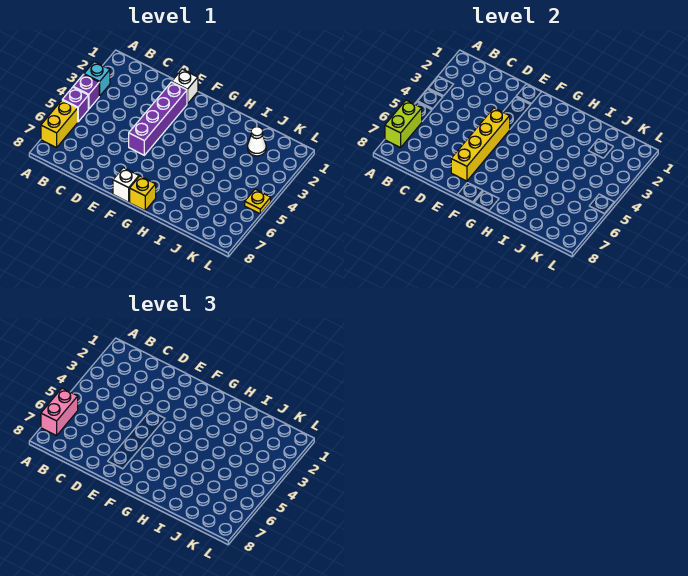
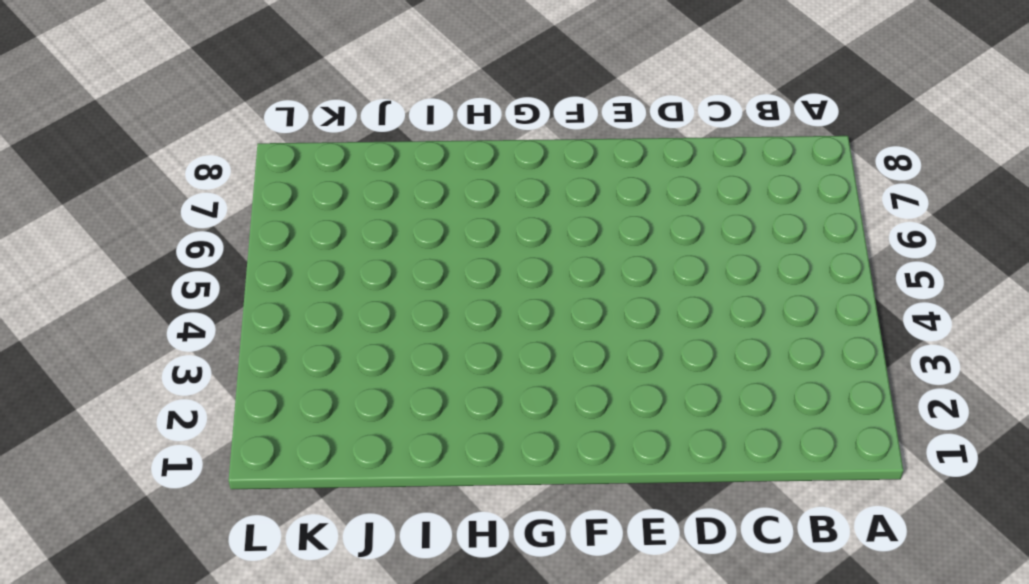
none -> cyan brick A3 level 1
none -> purple brick A4 level 1
none -> purple brick A5 level 1

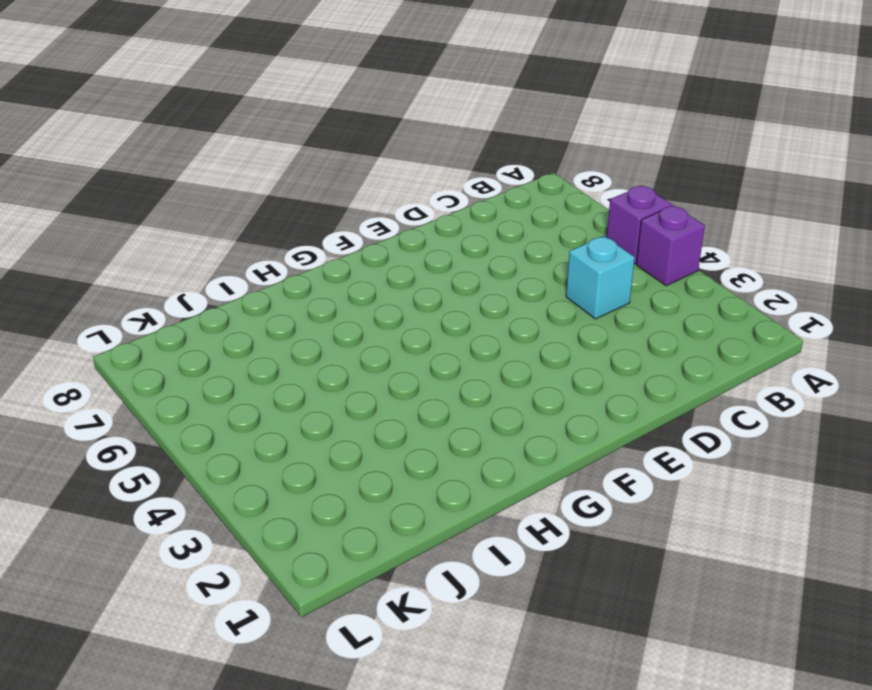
cyan brick C4 level 1 -> cyan brick A3 level 1
none -> yellow brick A6:A7 level 1
none -> white brick E1 level 1
none -> purple brick E2:E5 level 1

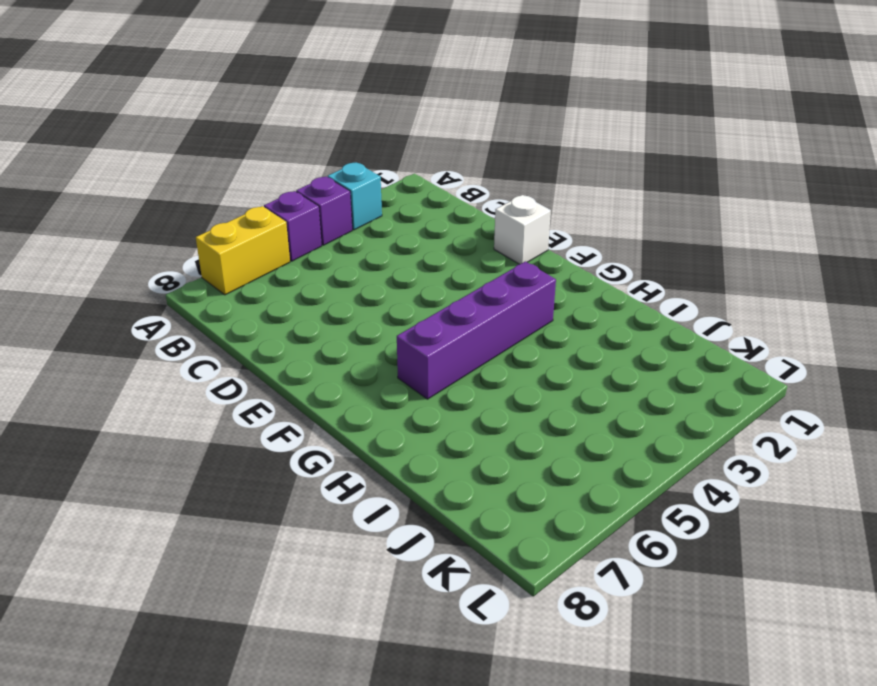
purple brick G3:G6 level 1 -> purple brick E2:E5 level 1
none -> white brick F8 level 1
none -> yellow brick G8 level 1
none -> white cone J2 level 1

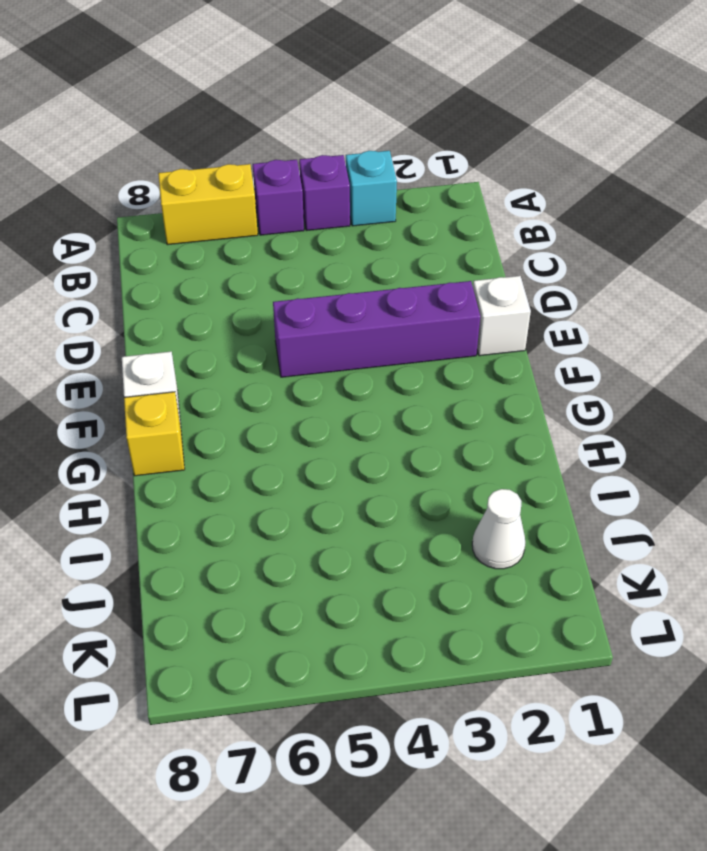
none -> yellow plate L5 level 1
none -> lime brick A6:A7 level 2
none -> yellow brick E4:E7 level 2

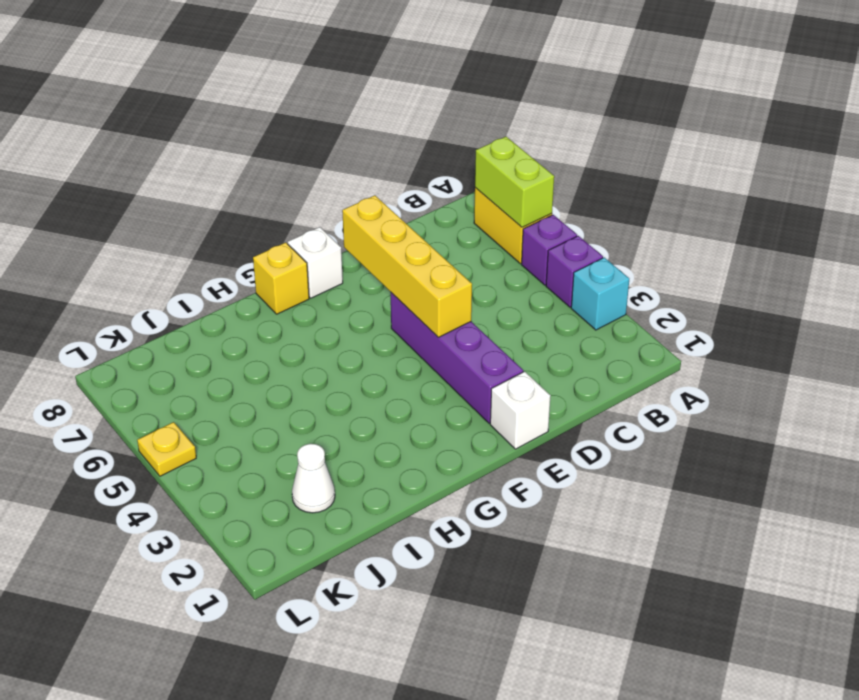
none -> pink brick A6:A7 level 3

